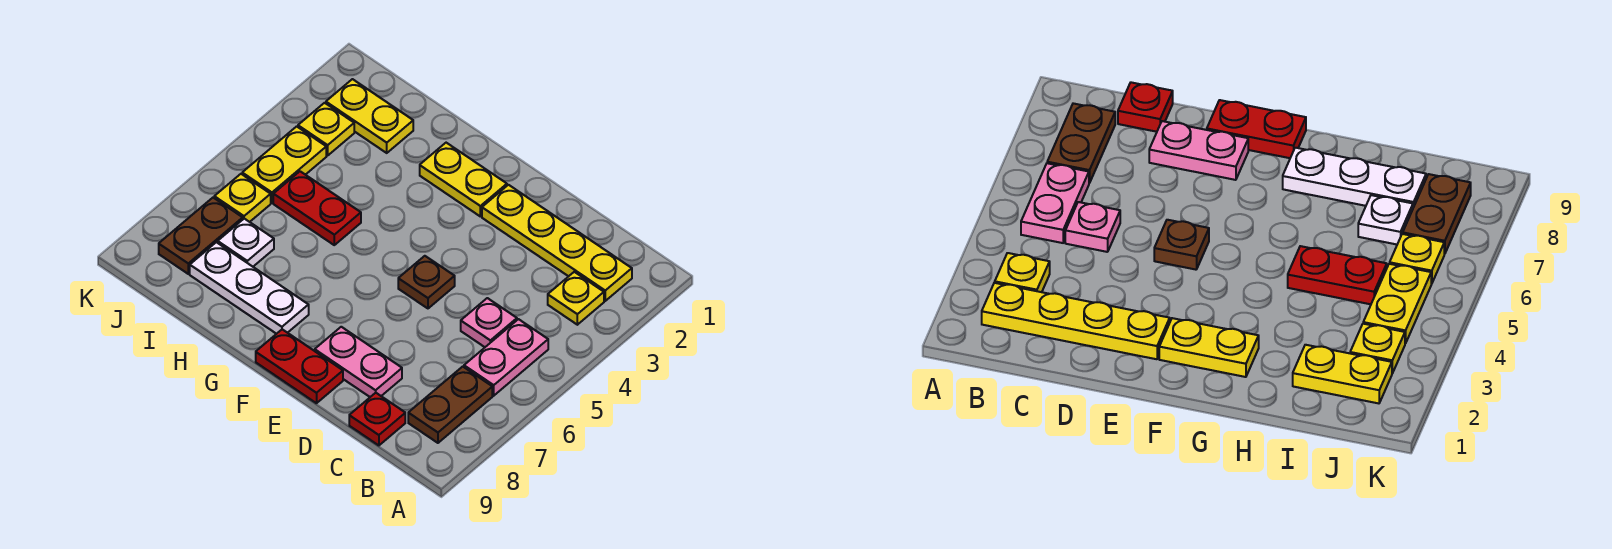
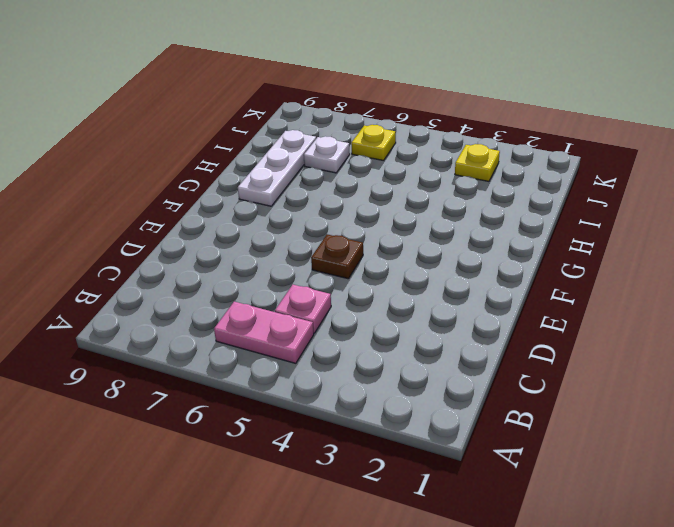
none -> yellow plate B2:E2 level 1
none -> yellow plate B3 level 1
none -> brown plate B7:B8 level 1

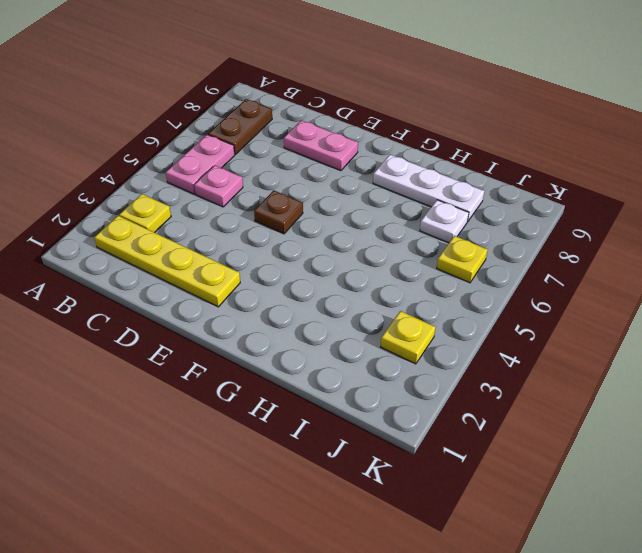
none -> red plate C9 level 1
none -> red plate E9:F9 level 1
none -> yellow plate F2:G2 level 1

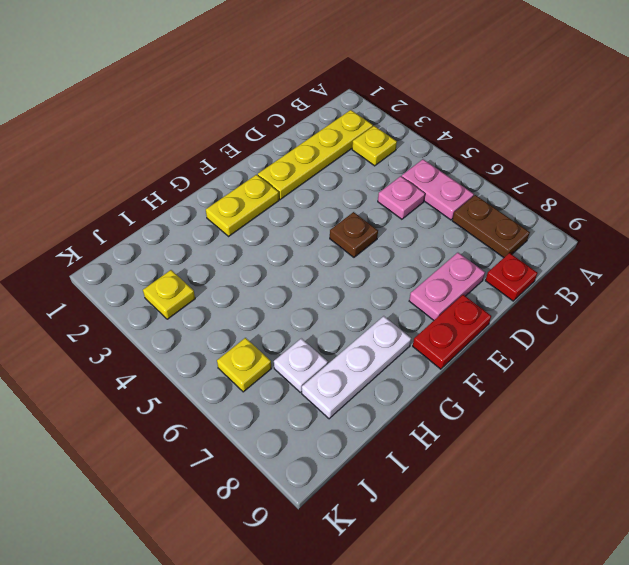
none -> red plate H5:I5 level 1
none -> yellow plate I2:J2 level 1
none -> yellow plate J4:J5 level 1

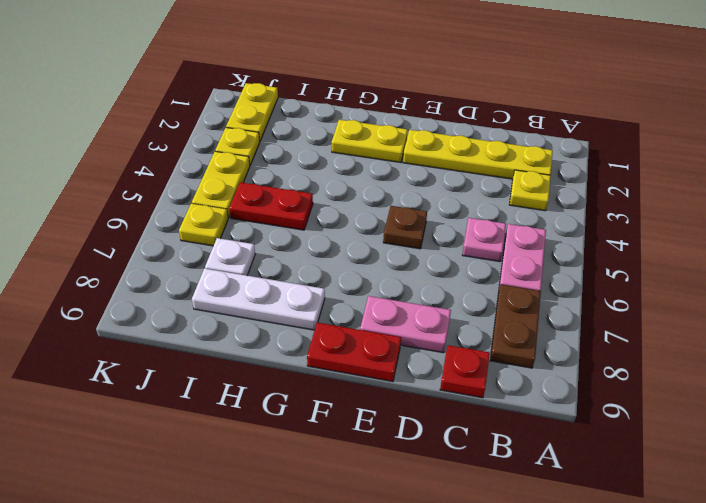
yellow plate J1:J2 level 1 -> yellow plate I2:J2 level 1
none -> brown plate J7:J8 level 1

